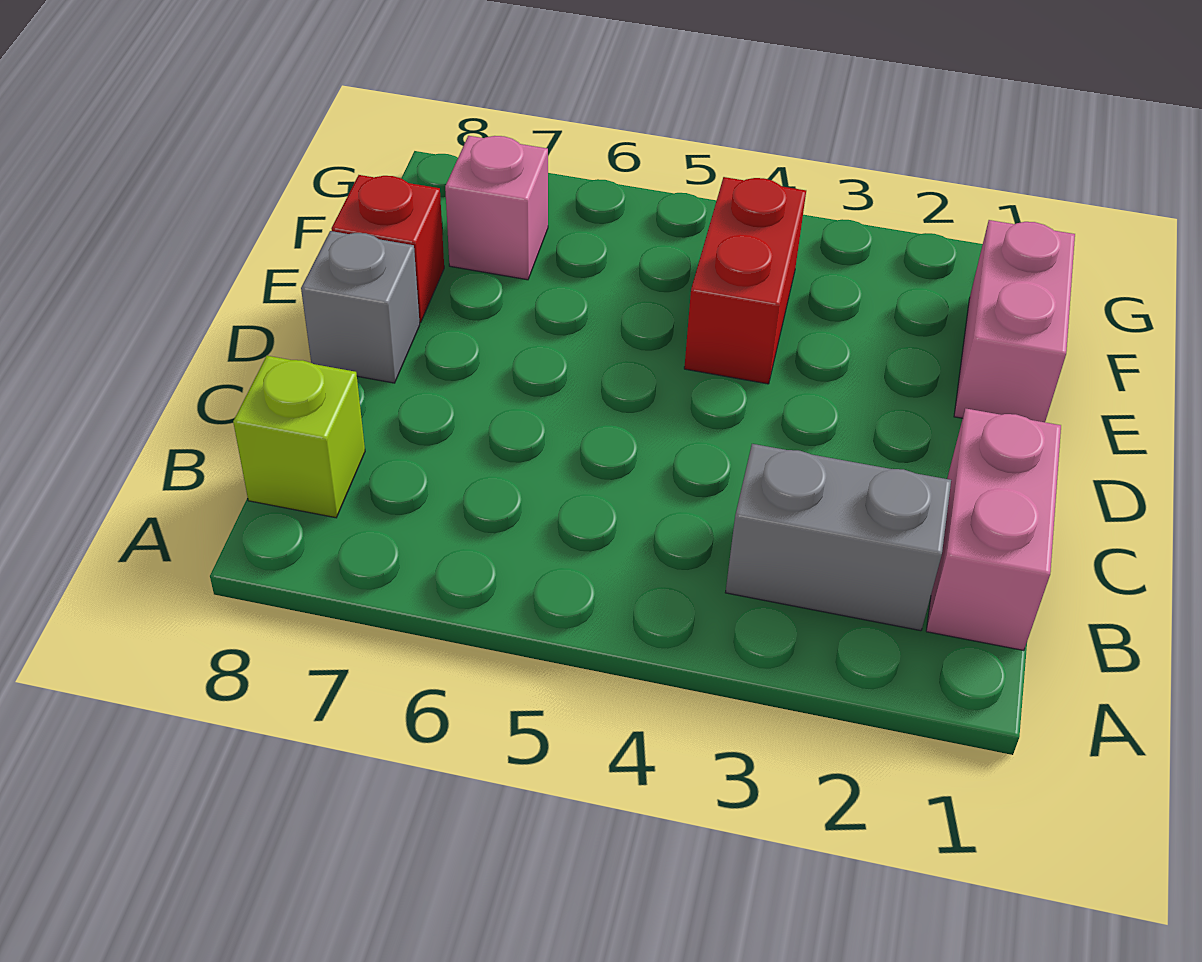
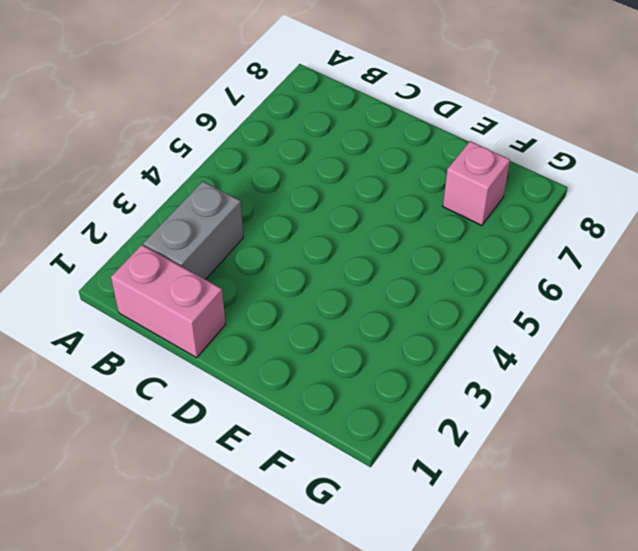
none -> lime brick B8 level 1
none -> grey brick D8 level 1

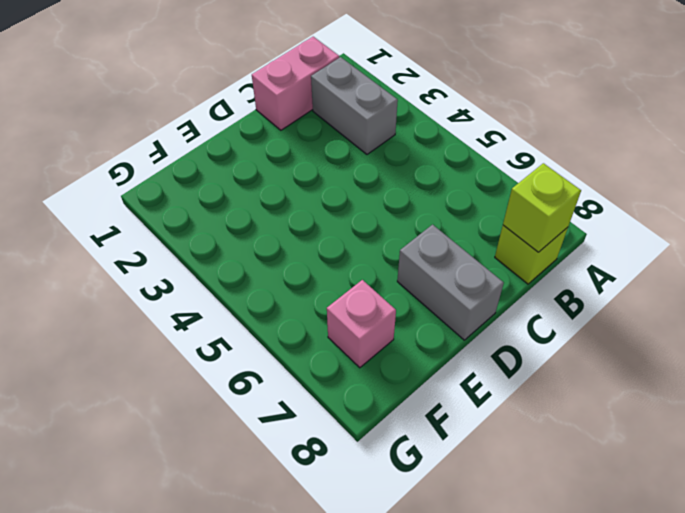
lime brick B8 level 2 -> none
grey brick D7:D8 level 1 -> grey brick D8 level 1
none -> pink brick E1:F1 level 1
none -> red brick E4:F4 level 1

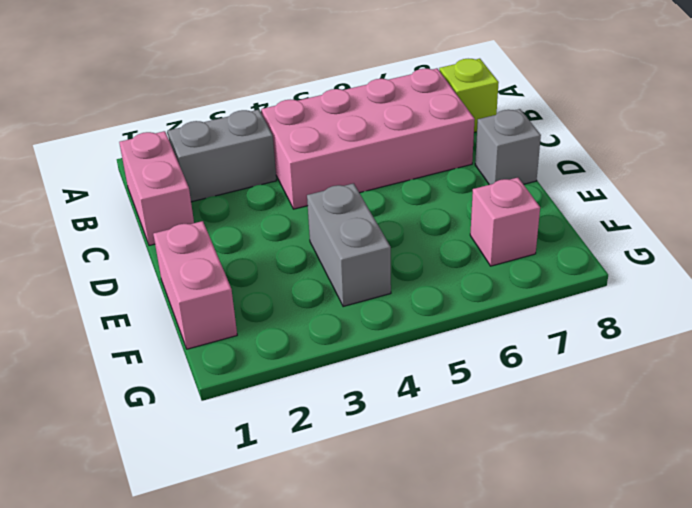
pink brick B4:C7 level 1 -> none
grey brick E4:F4 level 1 -> red brick E4:F4 level 1
none -> red brick E8 level 1

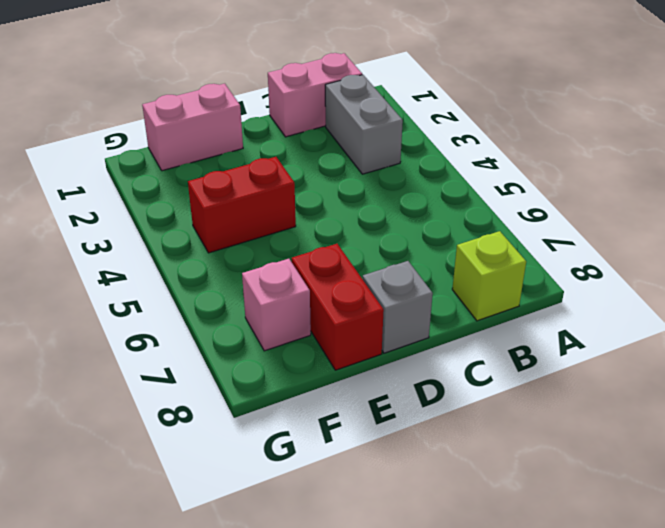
red brick E7:E8 level 1 -> red brick E8 level 1

